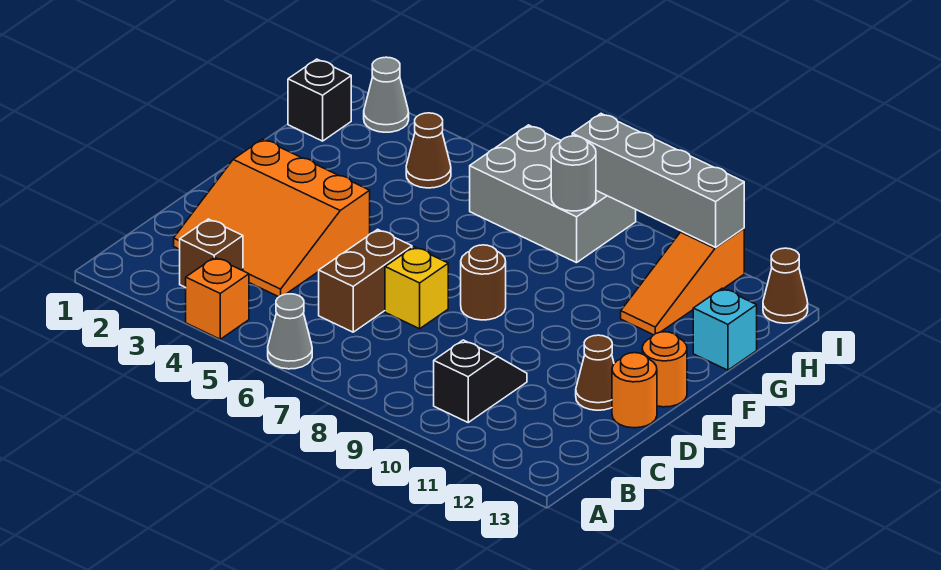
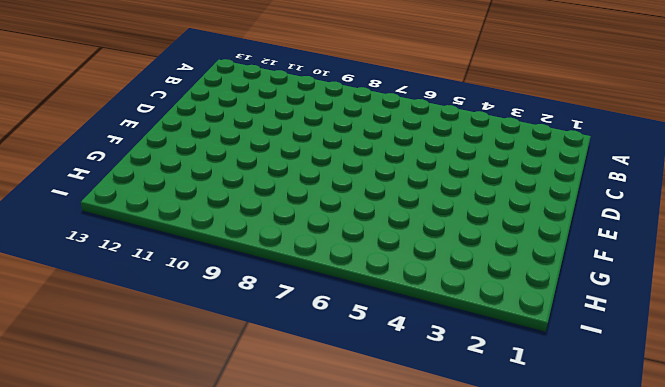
none -> orange brick A4 level 1
none -> grey cone A6 level 1
none -> brown brick B3 level 1

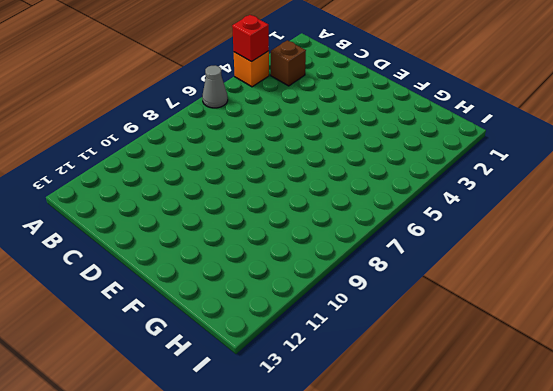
red brick A4 level 2 -> none
none -> black slope B10:C10 level 1 top B
none -> orange slope C2:E4 level 1 top E
none -> brown brick C6:D6 level 1

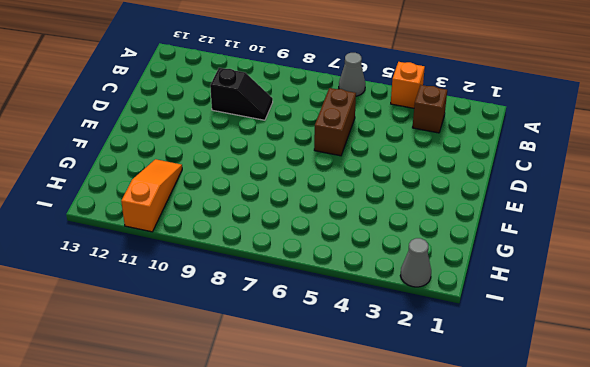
black slope C9:C10 level 1 top 10 -> black slope B10:C10 level 1 top B
none -> orange slope C2:E4 level 1 top E
none -> yellow brick D7 level 1
none -> brown cone D12 level 1

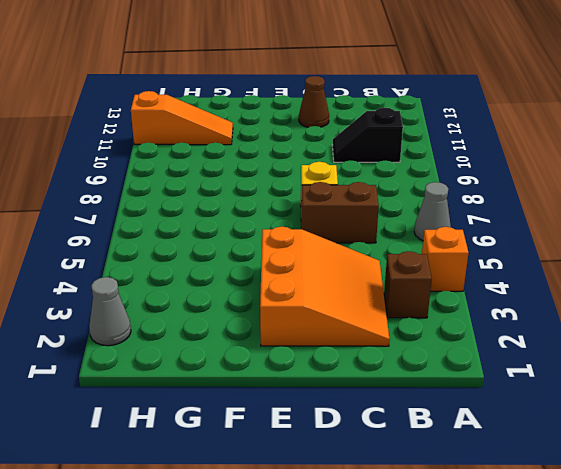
none -> orange round brick D13 level 1
none -> brown round brick E8 level 1
none -> orange round brick E13 level 1

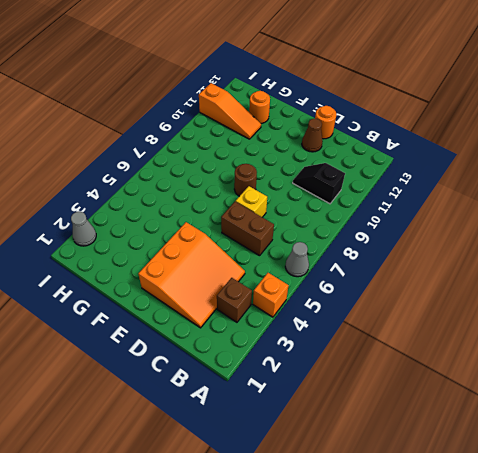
orange round brick G12 level 1 -> orange round brick E13 level 1
none -> cyan brick G13 level 1
none -> black brick H1 level 1
none -> brown cone H4 level 1

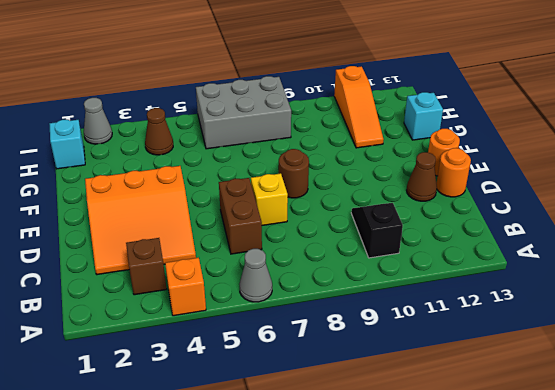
cyan brick H1 level 1 -> black brick H1 level 1
none -> brown cone I13 level 1
none -> grey round brick H8 level 2
none -> grey brick I8:I11 level 2

